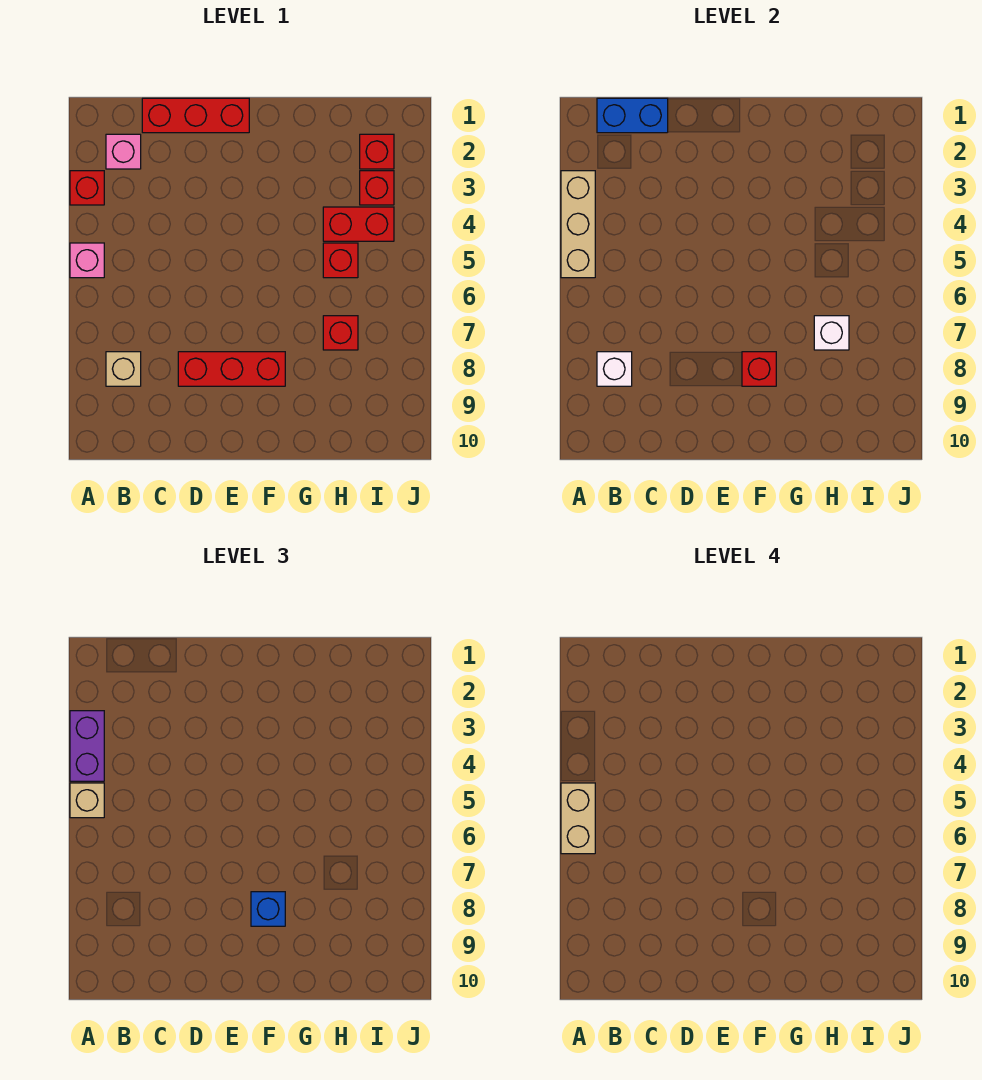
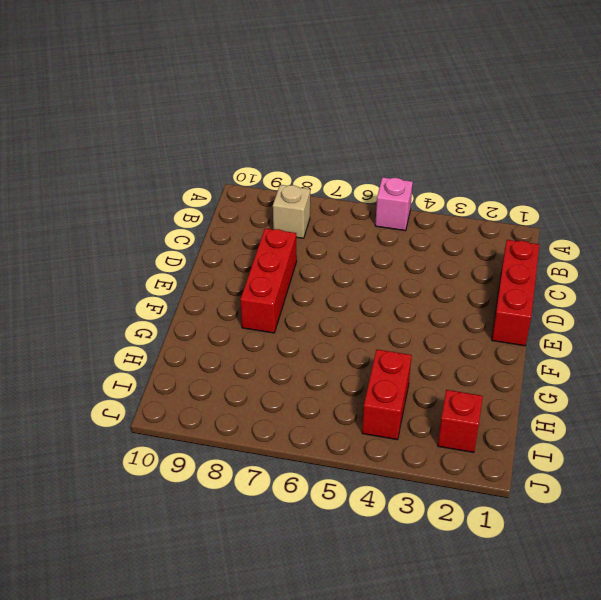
none -> red brick A3 level 1
none -> pink brick B2 level 1
none -> red brick H5 level 1

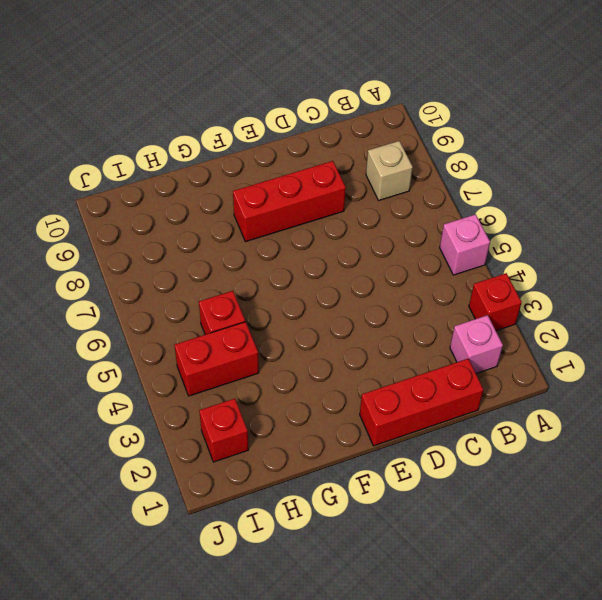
none -> red brick H7 level 1
none -> red brick I3 level 1
none -> tan brick A3:A5 level 2

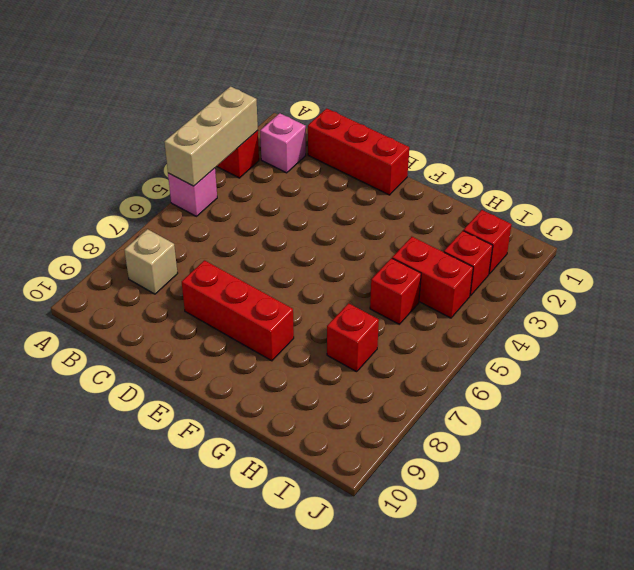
none -> blue brick B1:C1 level 2
none -> white brick B8 level 2
none -> red brick F8 level 2

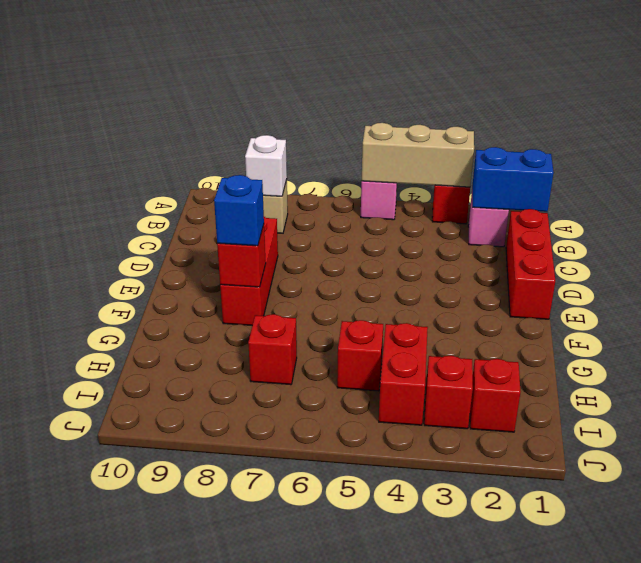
blue brick B1:B2 level 2 -> blue brick B1:C1 level 2
none -> white brick H7 level 2
none -> purple brick A3:A4 level 3
none -> tan brick A5 level 3

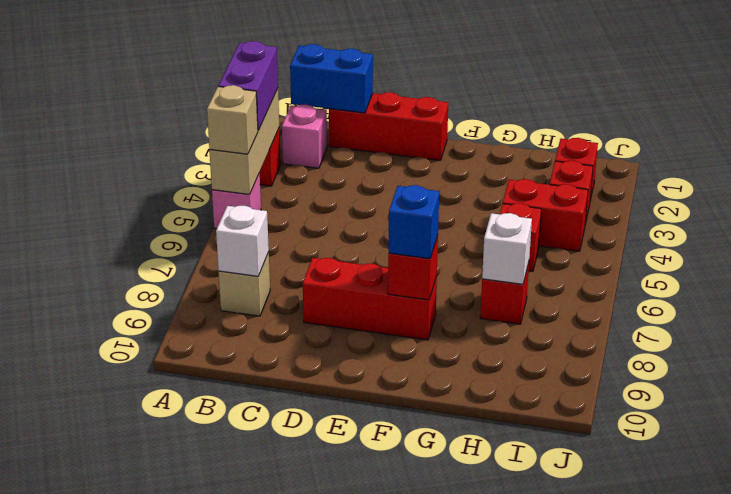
none -> tan brick A5:A6 level 4

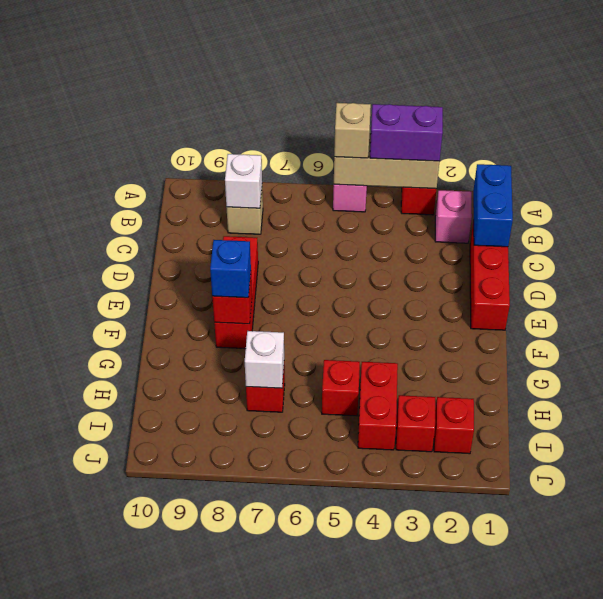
none -> tan brick A5:A6 level 4

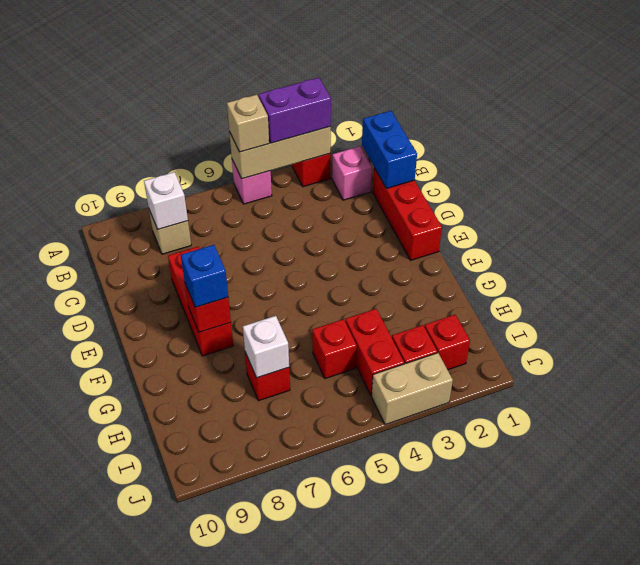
tan brick J3:J4 level 1 -> tan brick A5:A6 level 4

